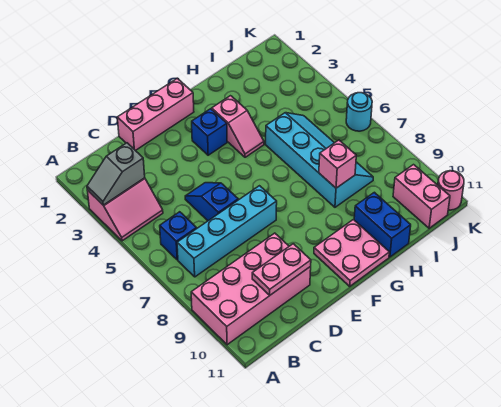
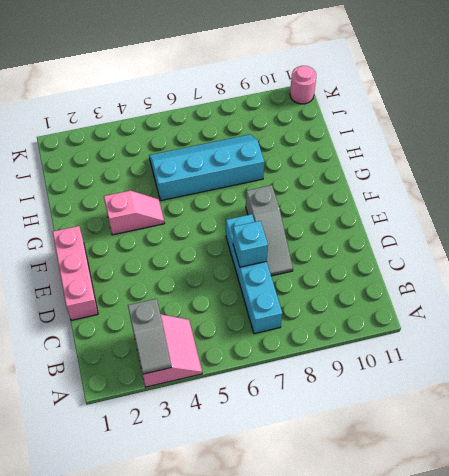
cyan brick D7 level 2 -> none
grey slope D8:F8 level 1 top F -> none
none -> pink brick A9:D10 level 1
none -> blue brick B6 level 1
none -> blue slope D5:D6 level 1 top 6

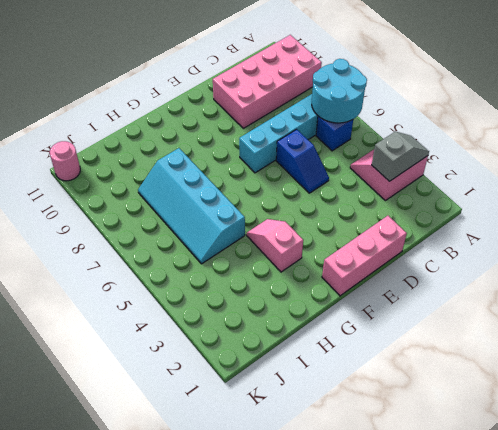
cyan round brick A6:B7 level 2 -> none
none -> blue brick F3 level 1
none -> pink plate F10:G11 level 1
none -> blue brick H10:H11 level 1

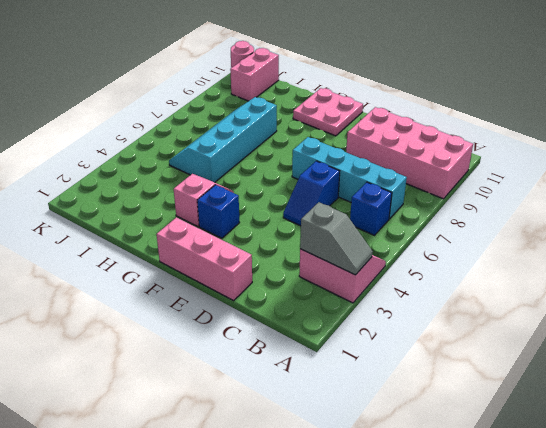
none -> blue brick H10:H11 level 1
none -> cyan round brick K6 level 1
none -> pink plate C10:D10 level 2

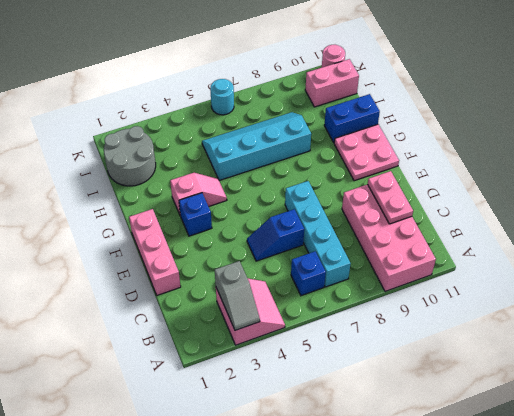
grey round brick I1:J2 level 1 -> none
none -> pink brick H8 level 2

